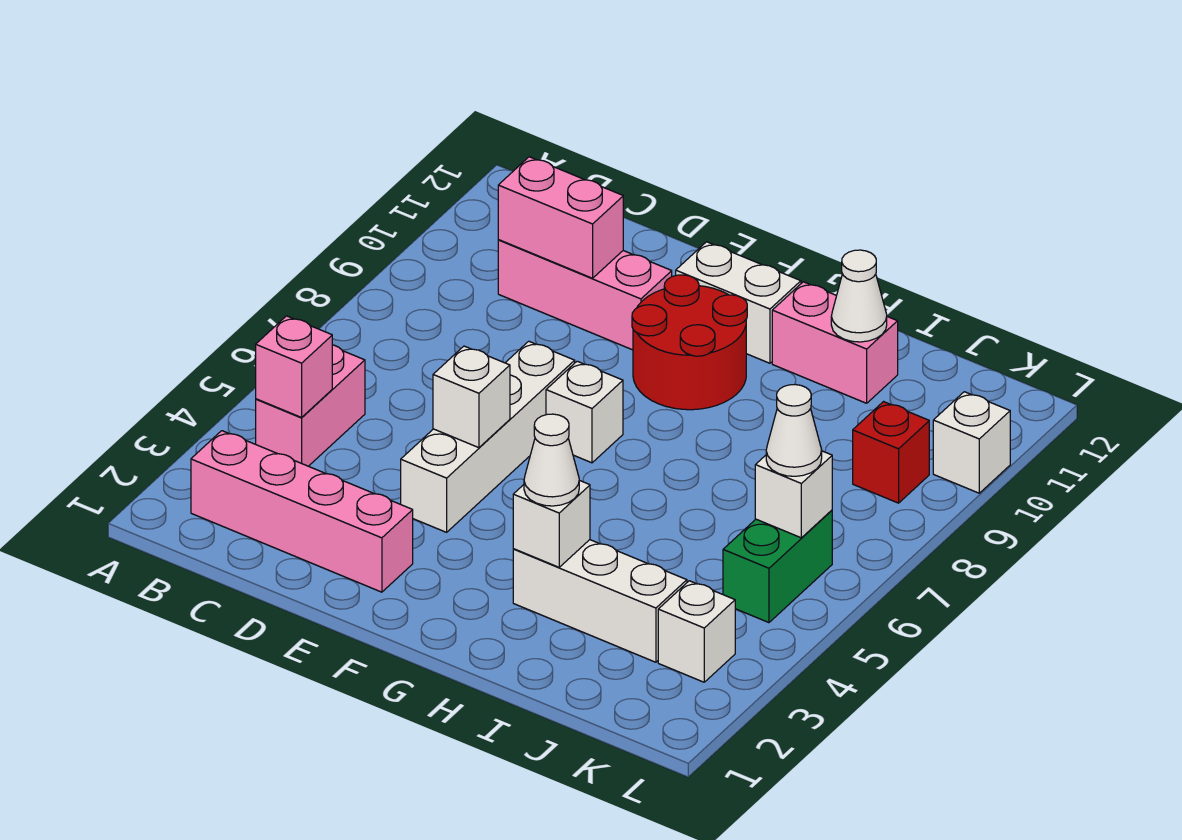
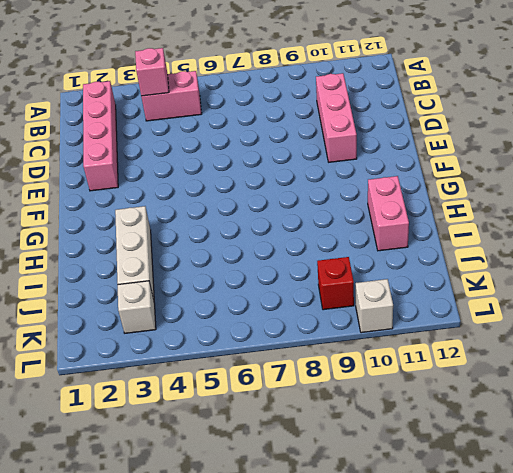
none -> white brick E4:E7 level 1
none -> white brick F7 level 1
none -> red round brick F9:G10 level 1

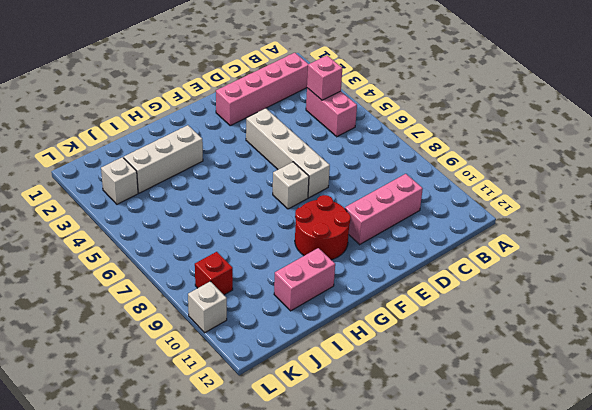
none -> white brick F11:G11 level 1
none -> green brick K5:K6 level 1
none -> pink brick C10:D10 level 2

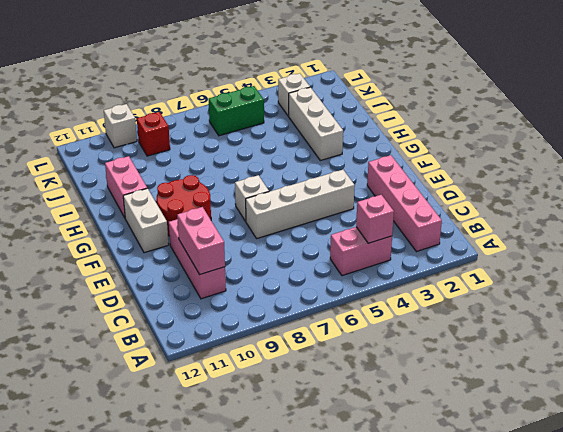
none -> white brick E5 level 2
none -> white brick H3 level 2
none -> white cone I11 level 2

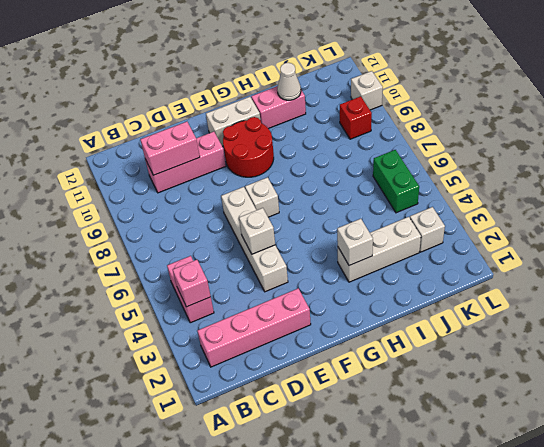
none -> white brick K6 level 2
none -> white cone H3 level 3
none -> white cone K6 level 3

